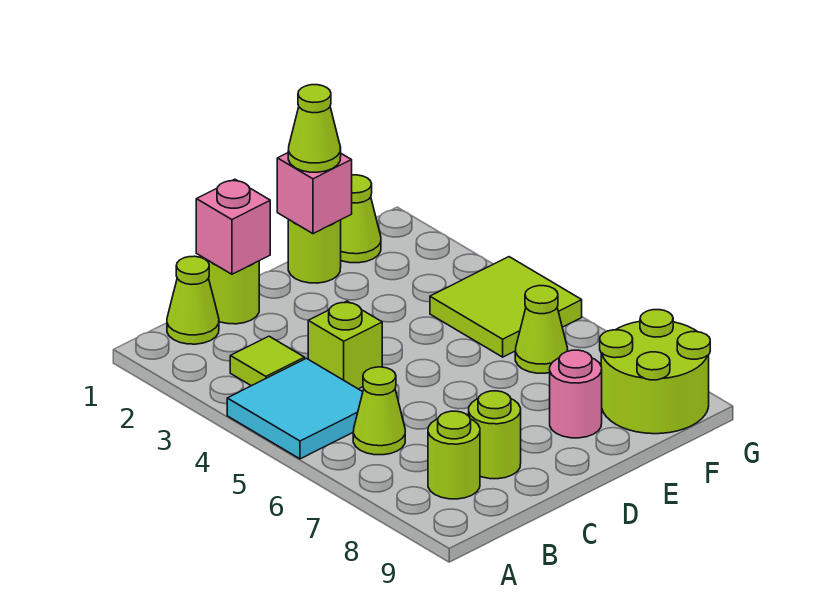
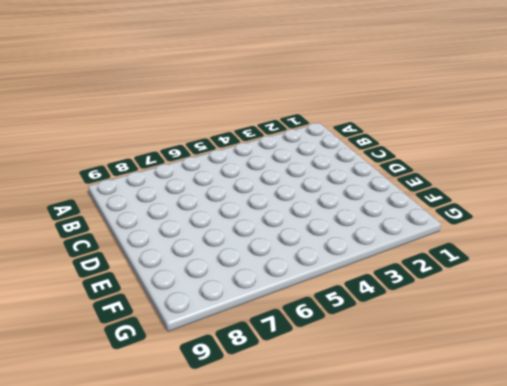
none -> cyan tile A4:B5 level 1
none -> lime cone B1 level 1
none -> lime tile B3 level 1

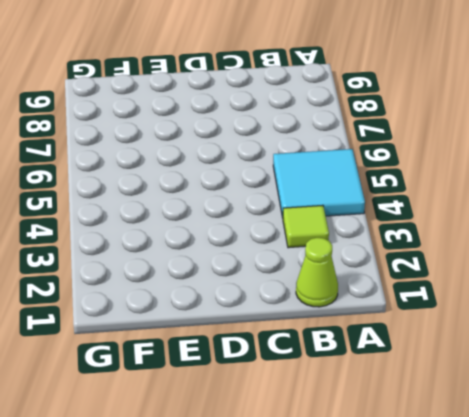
none -> lime cone B6 level 1
none -> lime round brick B8 level 1
none -> lime round brick C1 level 1

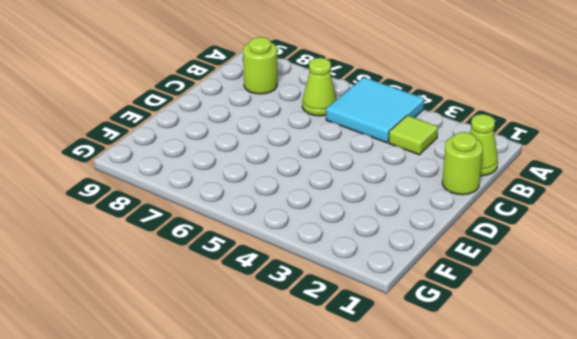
none -> lime brick C4 level 1
none -> lime round brick C8 level 1
none -> lime round brick E1 level 1

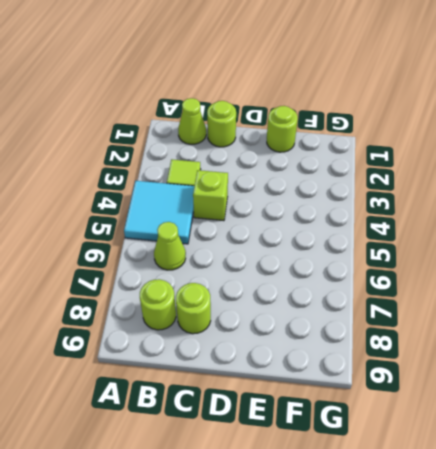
none -> pink round brick E8 level 1
none -> lime cone F1 level 1
none -> lime tile F4:G5 level 1

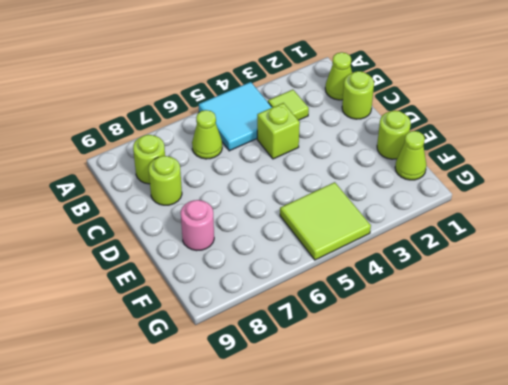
none -> lime cone F6 level 1
none -> lime round brick F8:G9 level 1
none -> pink brick C1 level 2

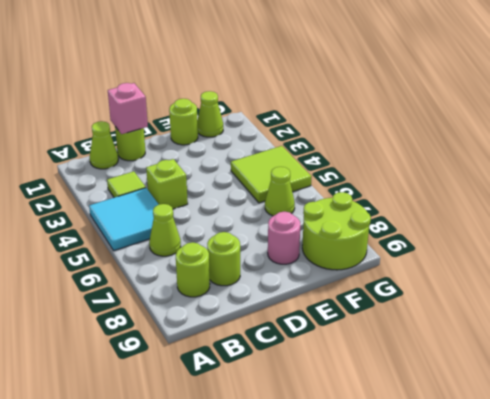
none -> pink brick E1 level 2
none -> lime cone E1 level 3

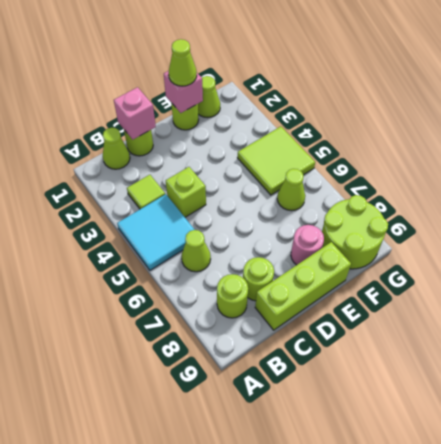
lime brick C9:E9 level 1 -> none

